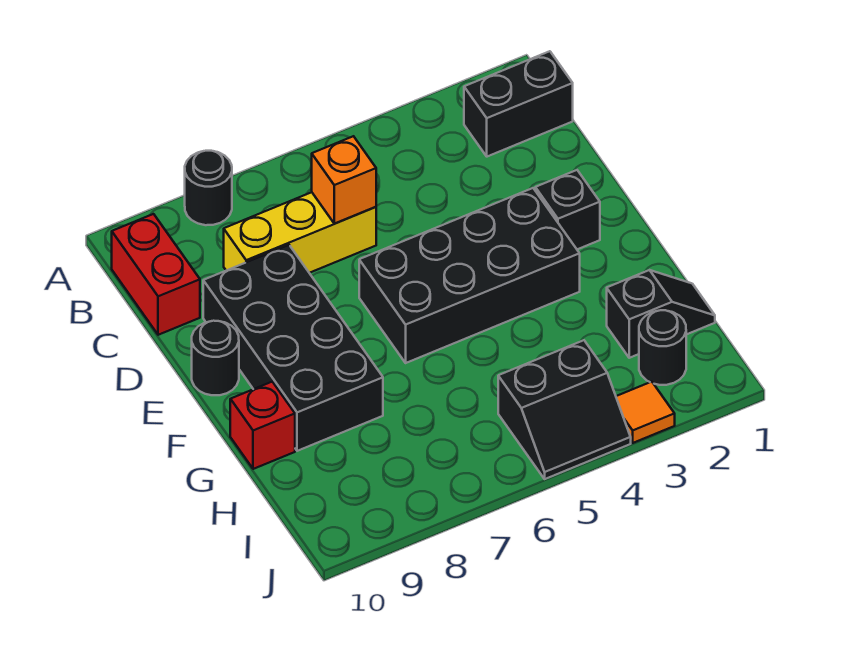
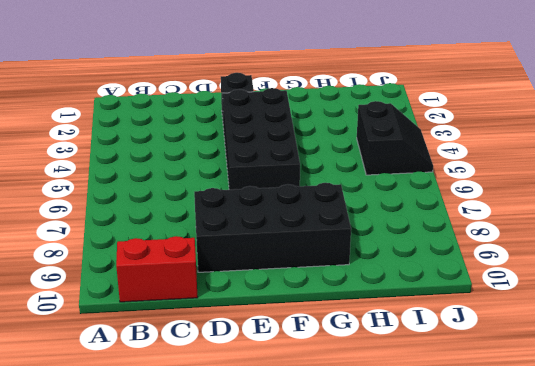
none -> black round brick A8 level 1
none -> black brick B1:B2 level 1
none -> yellow brick C6:C8 level 1

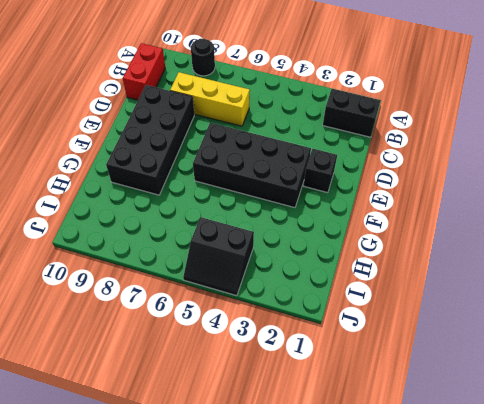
none -> black round brick E10 level 1
none -> red brick G10 level 1
none -> black slope H1:H2 level 1 top 2

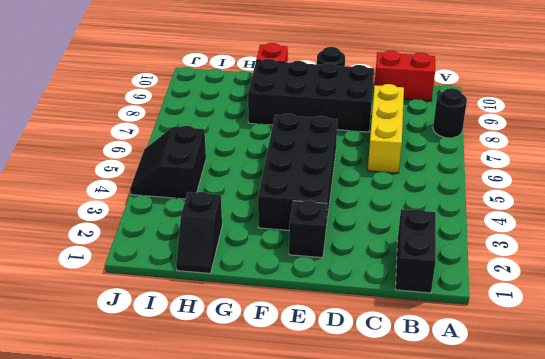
none -> black round brick I2 level 1
none -> orange tile J3 level 1
none -> orange brick C6 level 2

